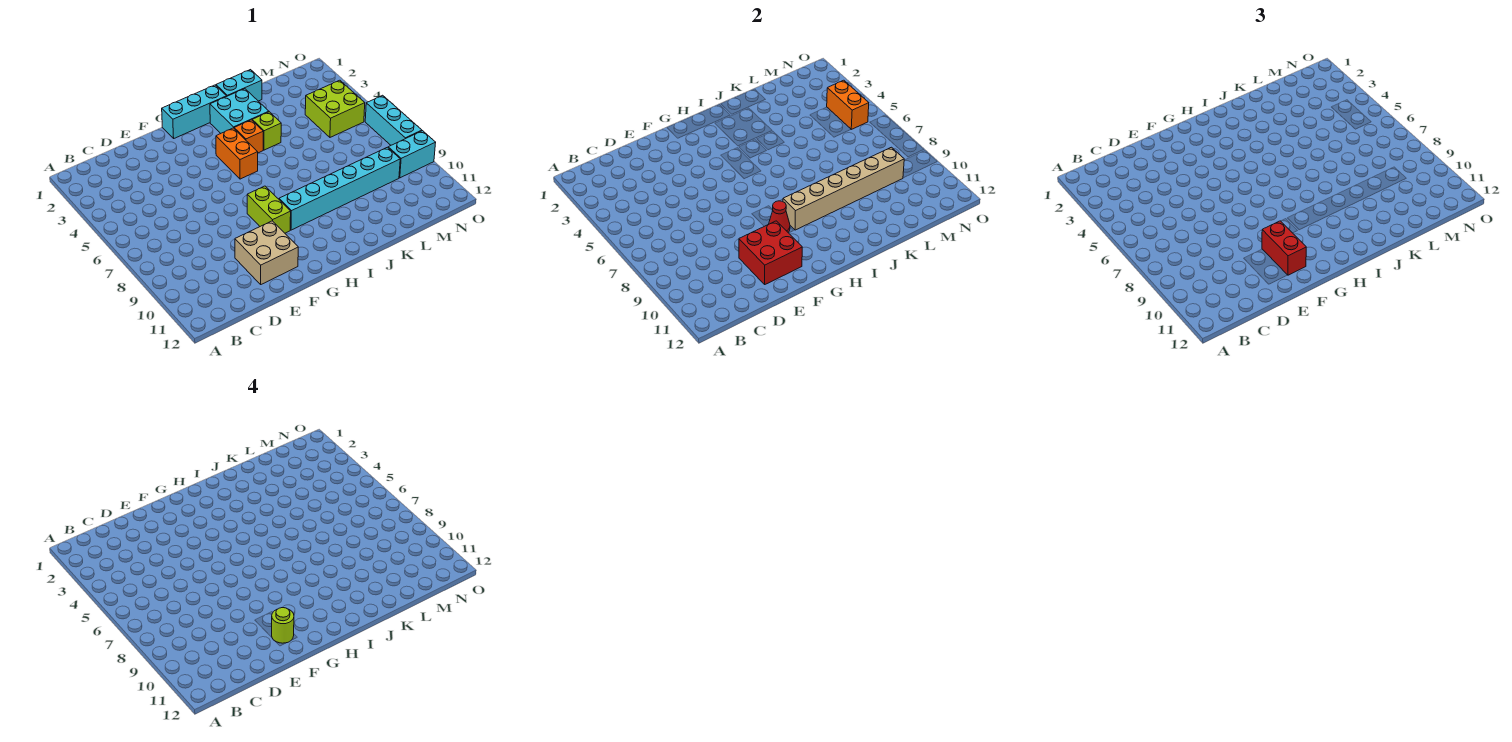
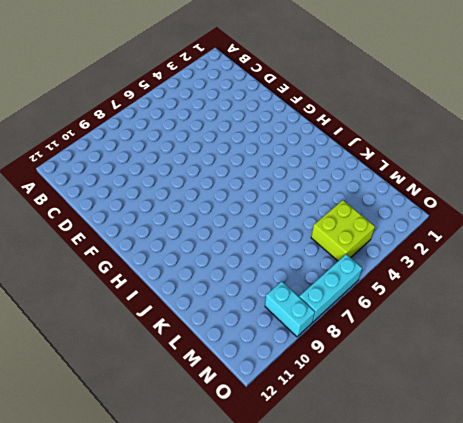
none -> tan brick E10:F11 level 1
none -> cyan brick G1:I1 level 1
none -> lime brick G8:G9 level 1

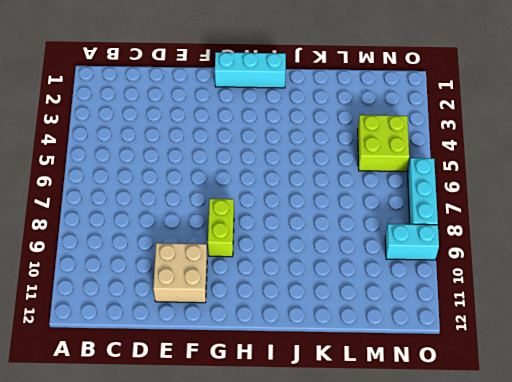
none -> orange brick H4:H5 level 1
none -> cyan brick H9:M9 level 1
none -> cyan brick I2:J3 level 1

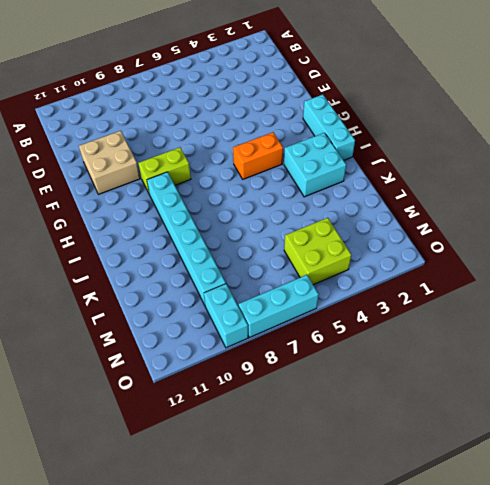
none -> orange brick I4 level 1
none -> cyan brick J1:K1 level 1
none -> lime brick J4 level 1

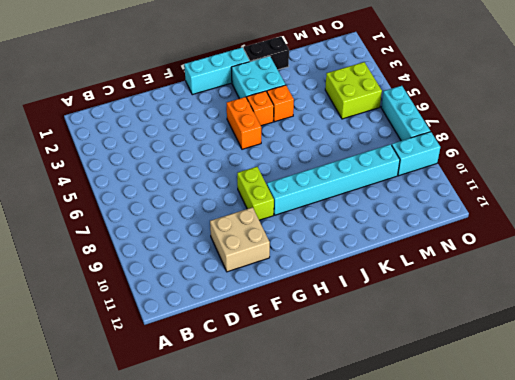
black brick J1:K1 level 1 -> cyan brick J1:K1 level 1
orange brick J4 level 1 -> lime brick J4 level 1
none -> red brick E10:F11 level 2
none -> red cone G9 level 2
none -> tan brick H9:M9 level 2

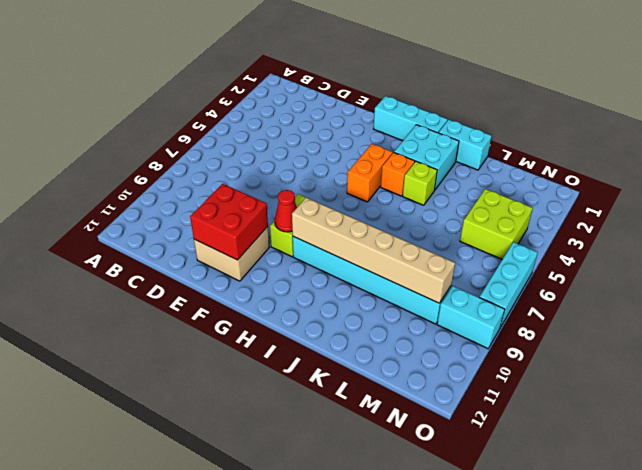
none -> orange brick N4:N5 level 2
none -> red brick F10:F11 level 3
none -> lime round brick F11 level 4

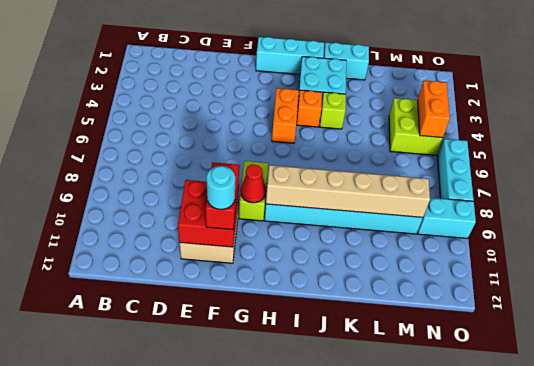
cyan round brick F11 level 4 -> lime round brick F11 level 4

